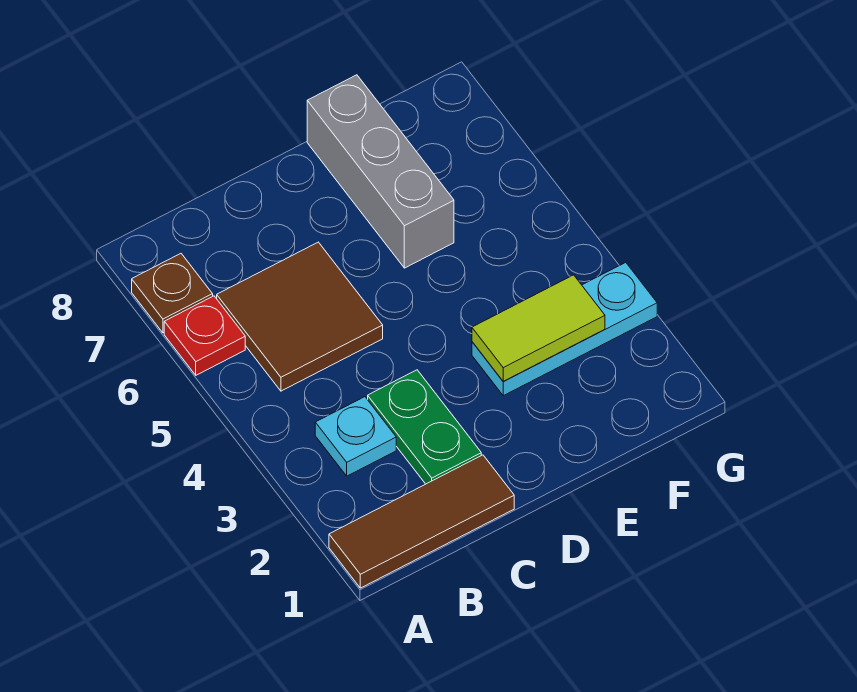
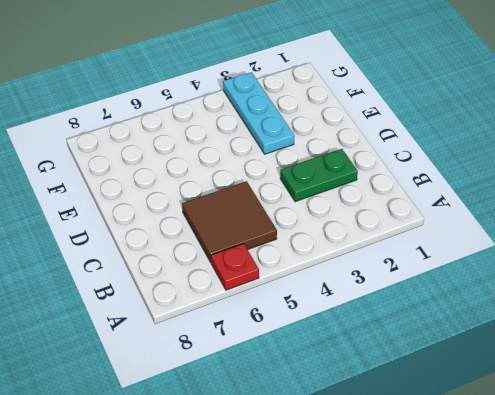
none -> brown tile A1:C1 level 1
none -> brown plate A7 level 1

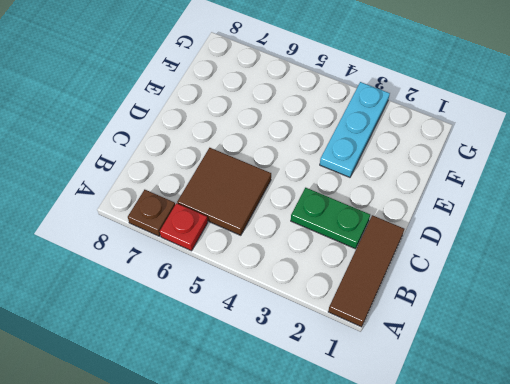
none -> cyan plate B3 level 1
none -> grey brick E6:E8 level 1

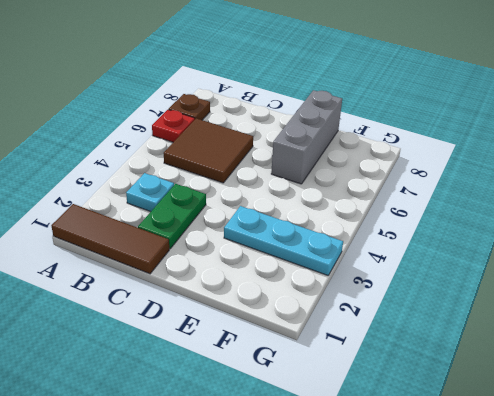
none -> lime tile E3:F3 level 2

